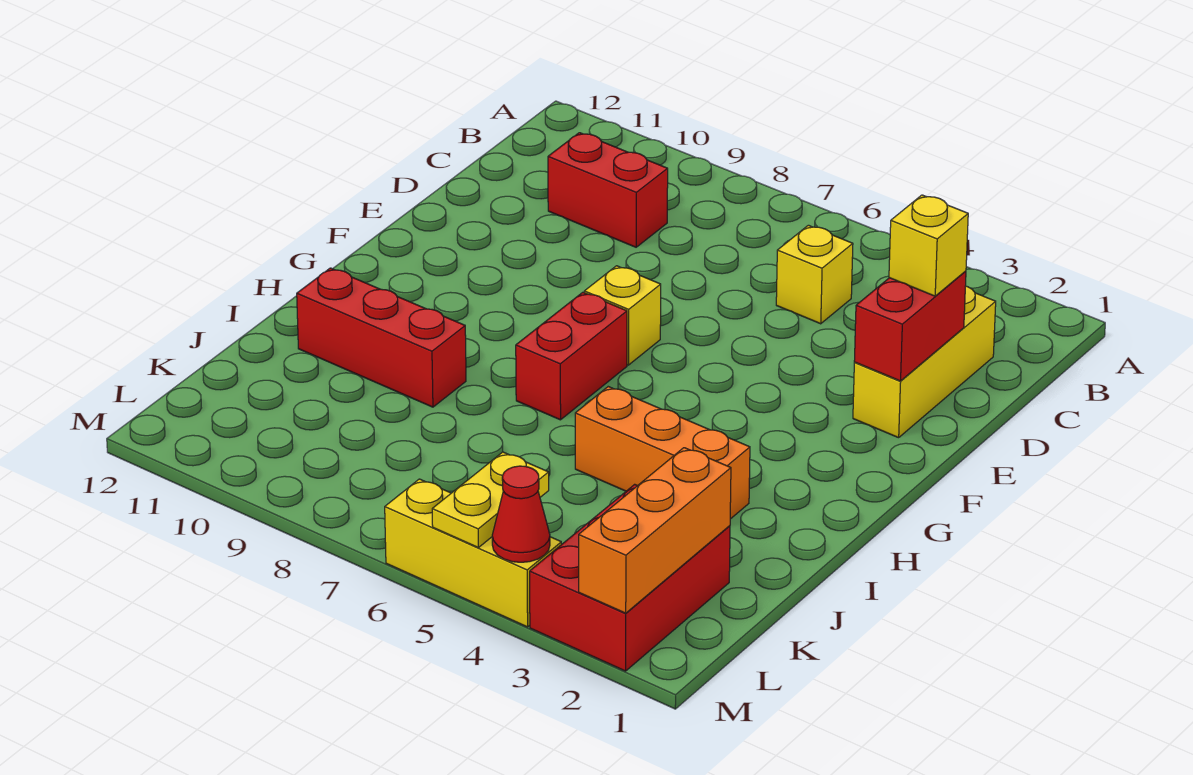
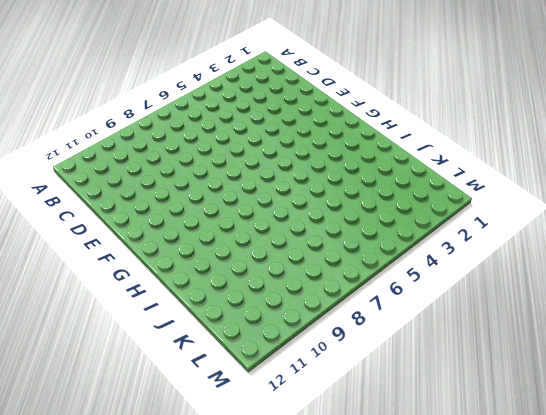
none -> yellow brick C2:E2 level 1
none -> yellow brick C5 level 1
none -> red brick C9:C10 level 1

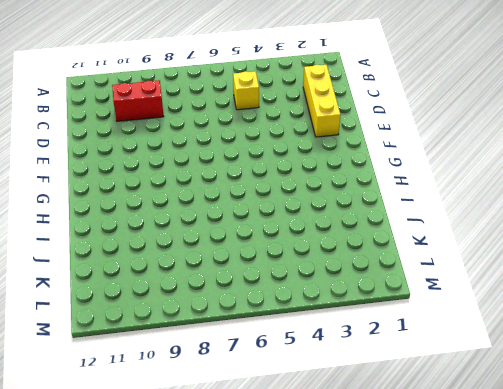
none -> yellow brick F7 level 1
none -> red brick G7:H7 level 1
none -> orange brick I3:I5 level 1

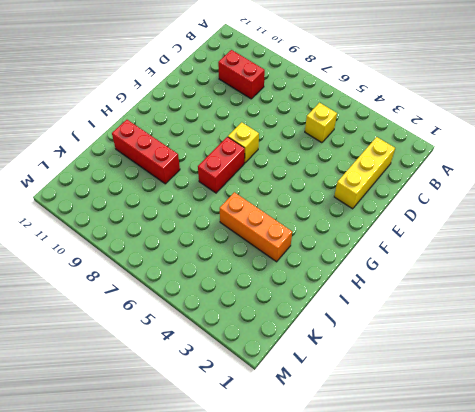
none -> red brick K2:M3 level 1
none -> yellow brick M4:M6 level 1
none -> red brick D2:E2 level 2

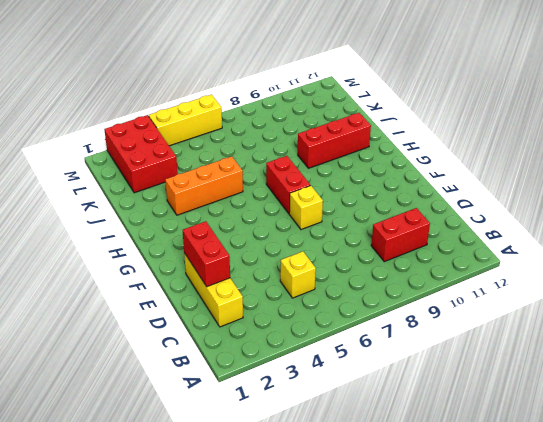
none -> orange brick K2:M2 level 2
none -> yellow plate L5:M5 level 2
none -> red cone M4 level 2

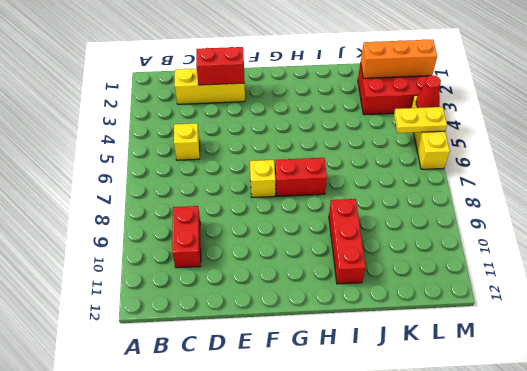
none -> orange brick I3:I5 level 1
none -> yellow brick D2 level 3

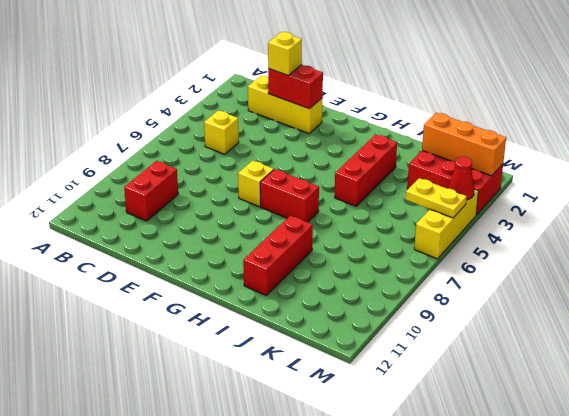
red brick I3:I5 level 1 -> orange brick I3:I5 level 1

